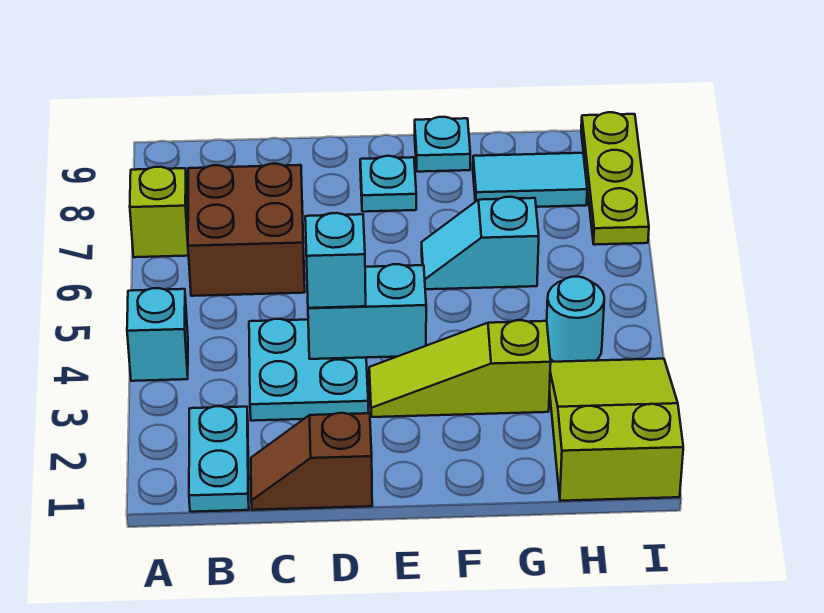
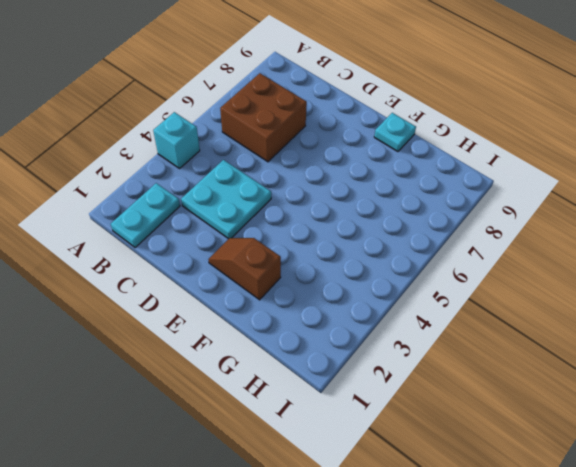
brown slope E2:F2 level 1 top F -> brown slope C1:D1 level 1 top D
none -> lime brick A7 level 1
none -> lime slope E3:G3 level 1 top G
none -> cyan plate E8 level 1

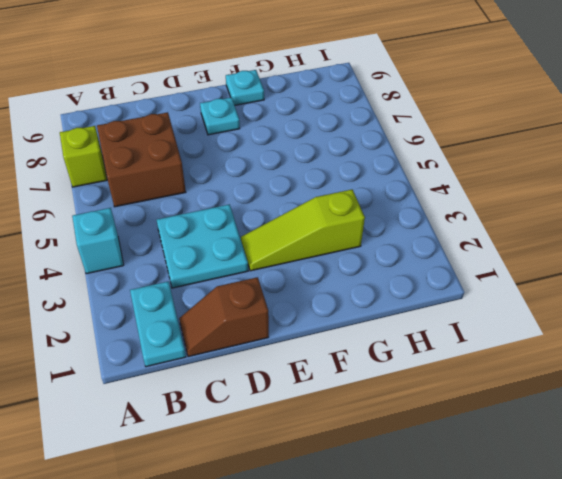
none -> cyan slope F6:G6 level 1 top G
none -> cyan tile G8:H8 level 1
none -> lime slope H1:I3 level 1 top 1

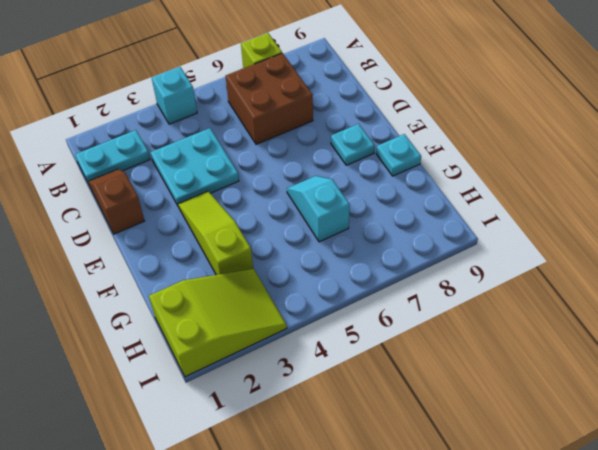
none -> cyan tile G8:H8 level 1
none -> cyan round brick H4 level 1
none -> lime plate I7:I9 level 1

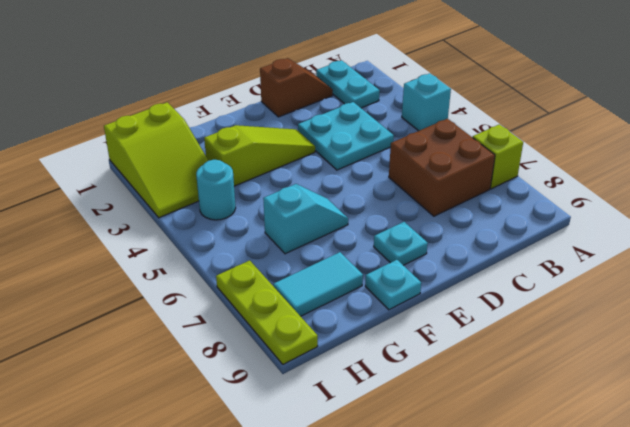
none -> cyan brick D4:E4 level 2
none -> cyan brick D4 level 3

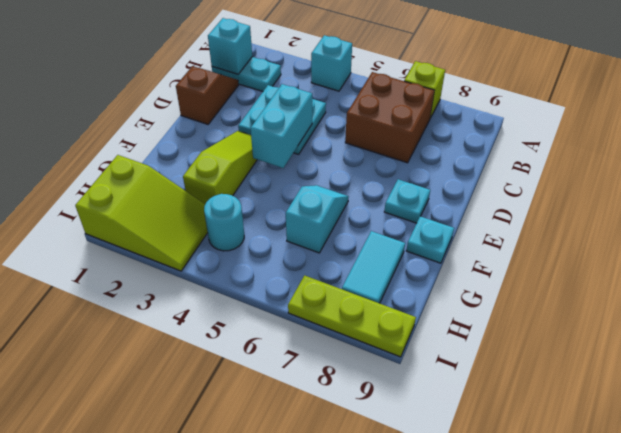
cyan brick B1 level 2 -> cyan brick D4 level 3

